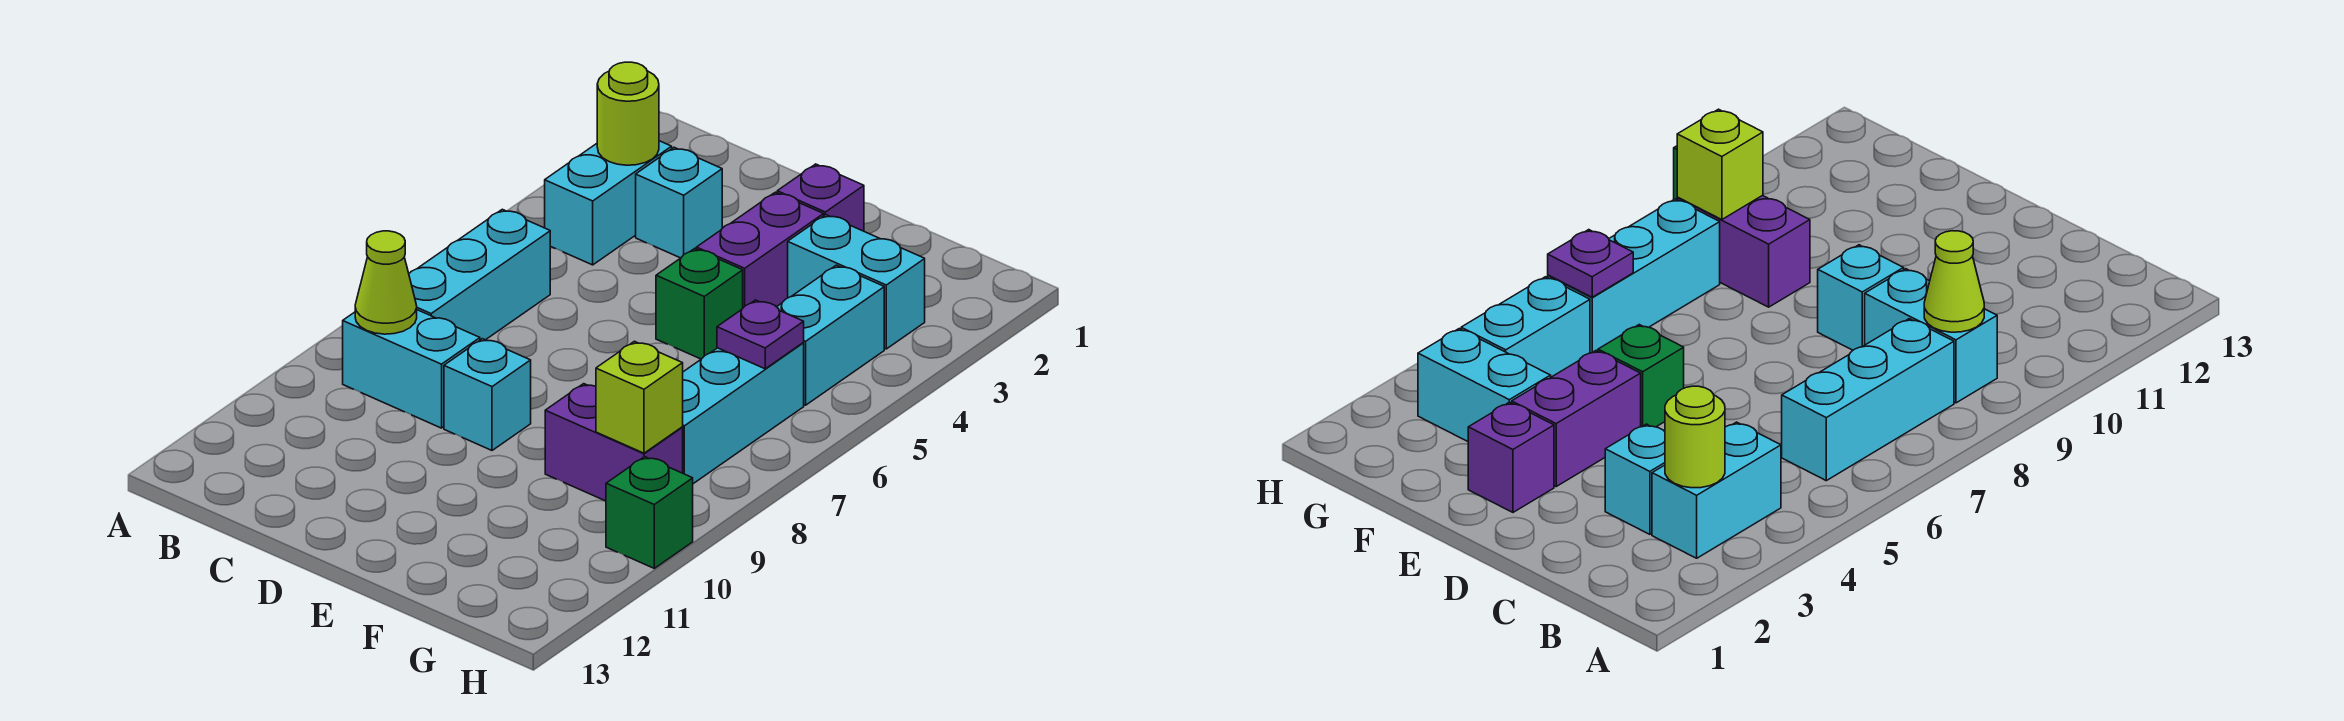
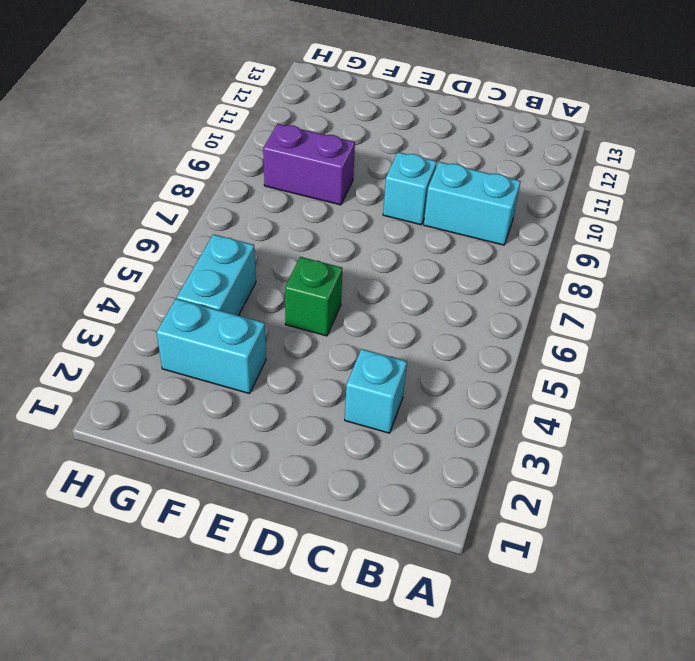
none -> cyan brick B3:B4 level 1
none -> cyan brick B6:B8 level 1
none -> purple brick E2 level 1

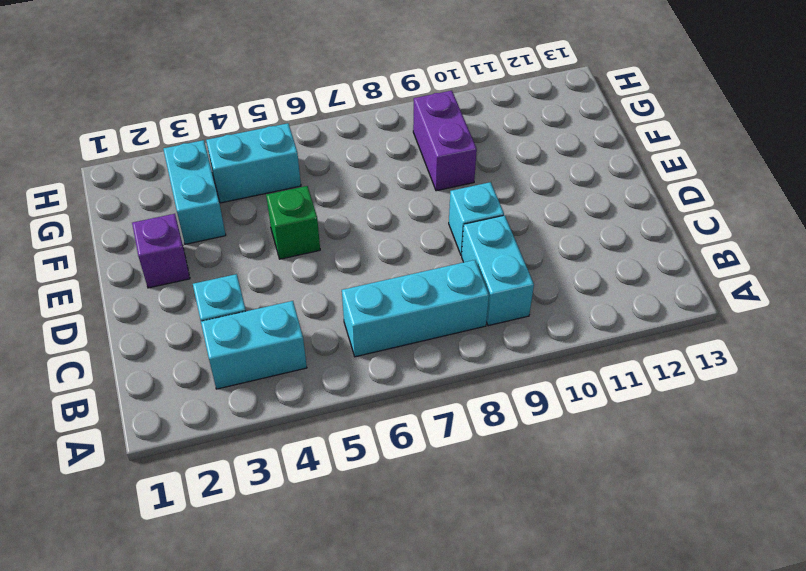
none -> purple brick E3:E4 level 1
none -> cyan brick G6:G8 level 1
none -> green brick H10 level 1

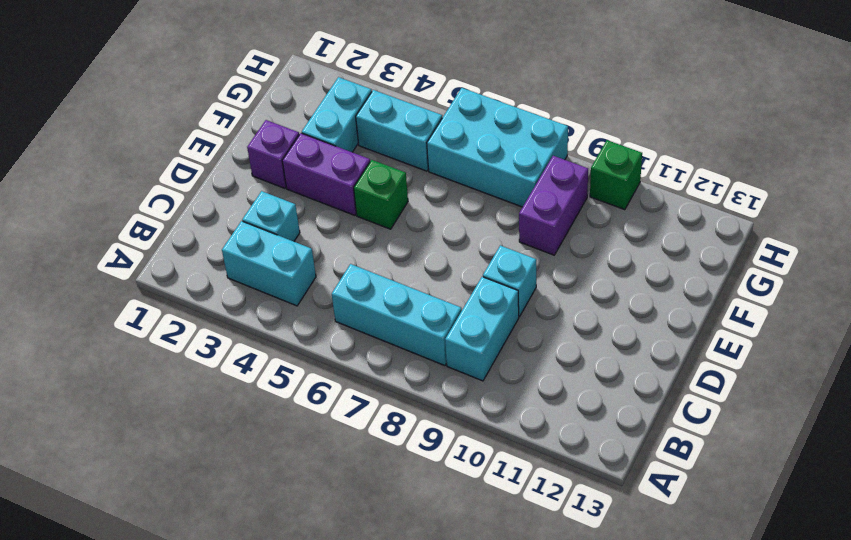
cyan brick G6:H8 level 1 -> cyan brick G6:G8 level 1
none -> lime round brick B3 level 2
none -> lime cone B9 level 2
none -> purple plate G6 level 2

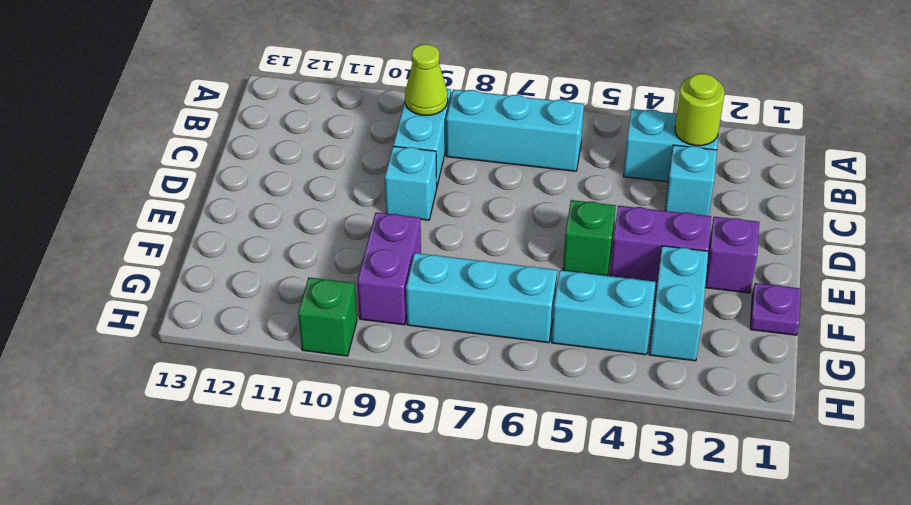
purple plate F1 level 1 -> purple plate G6 level 2
none -> lime brick G9 level 2

